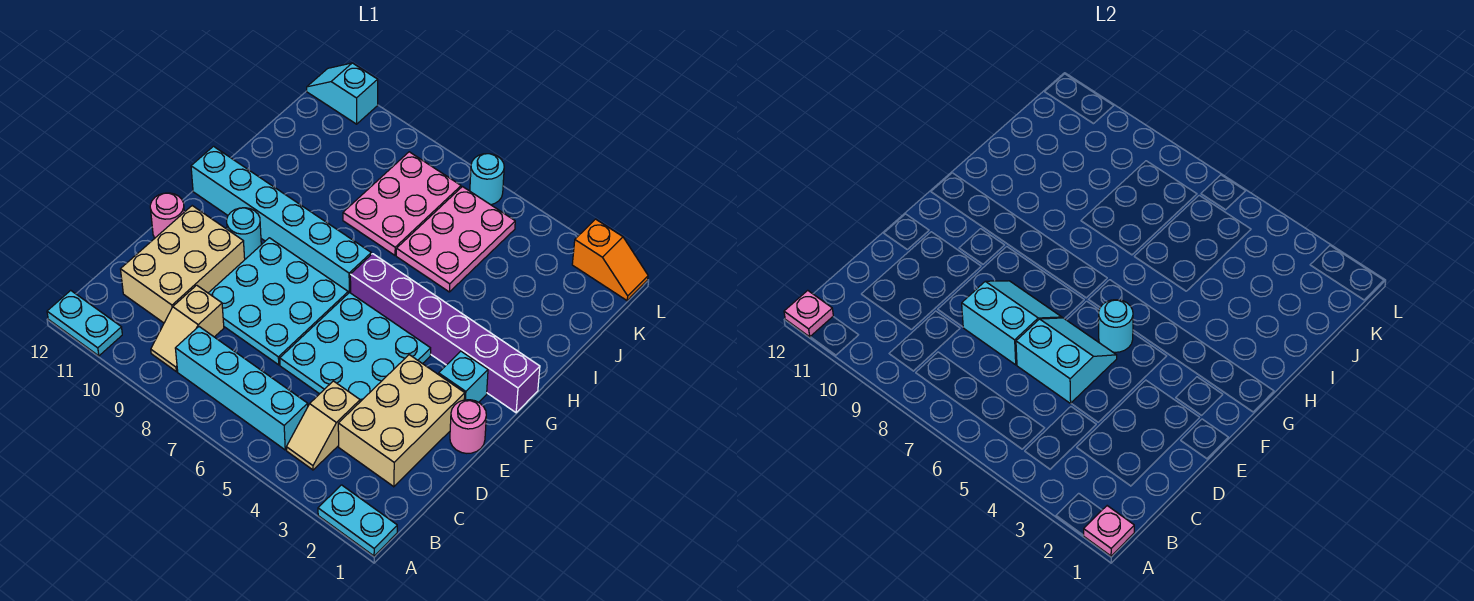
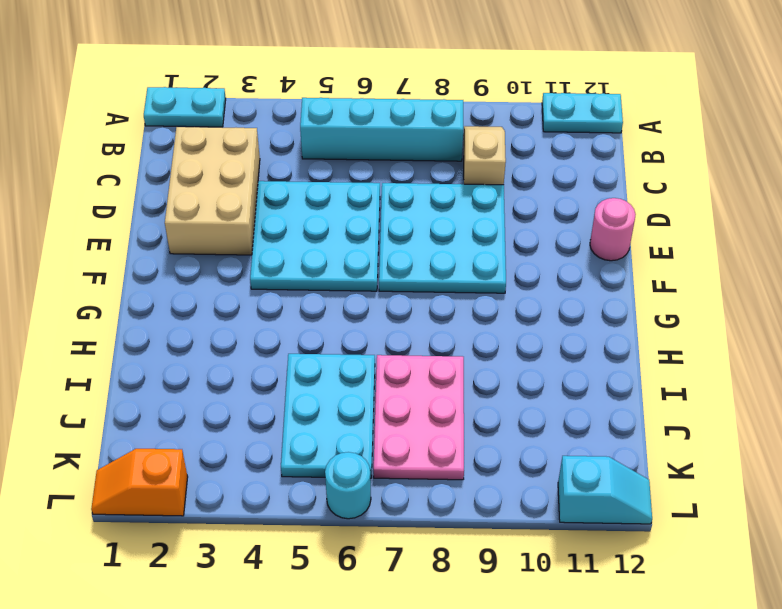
cyan plate I5:K6 level 1 -> pink plate I5:K6 level 1
none -> tan slope B4:C4 level 1 top C
none -> tan brick C10:E11 level 1
none -> pink round brick E1 level 1

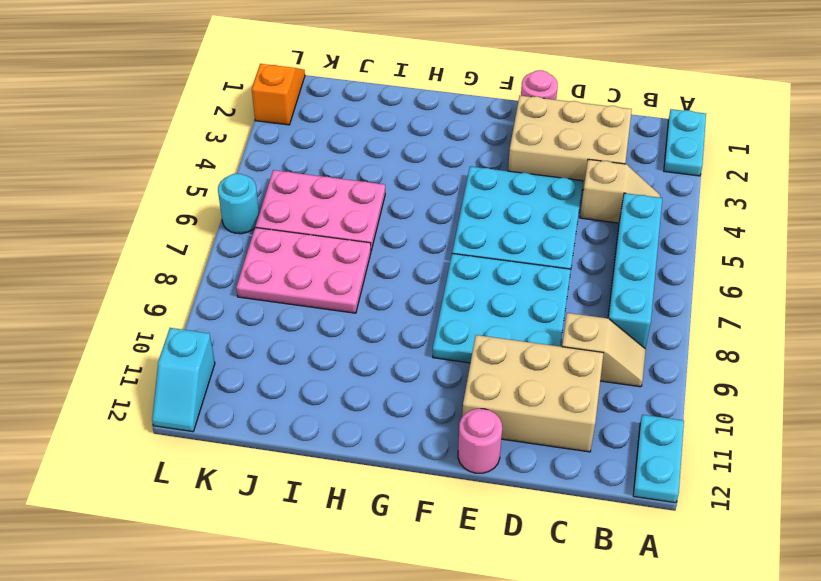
none -> cyan brick F2 level 1
none -> cyan round brick F10 level 1
none -> purple brick G1:G6 level 1

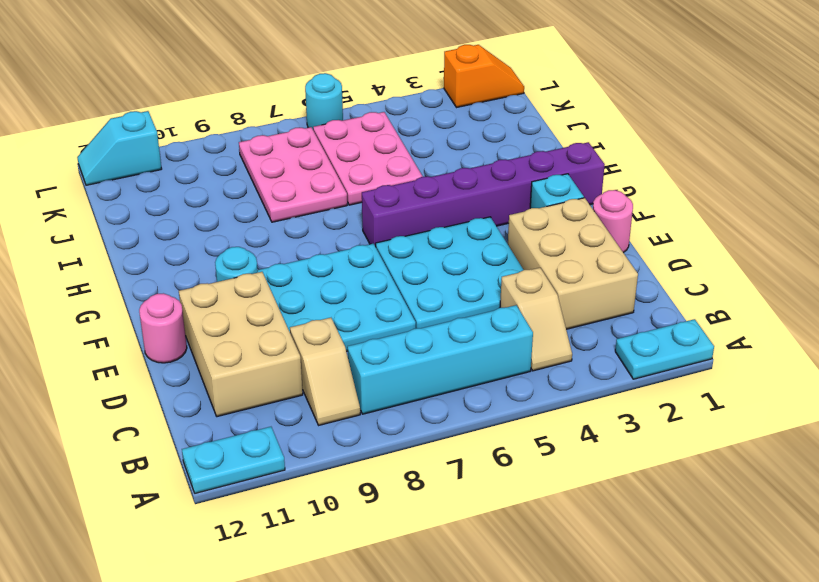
none -> cyan brick G7:G12 level 1
none -> pink plate A1 level 2
none -> pink plate A12 level 2

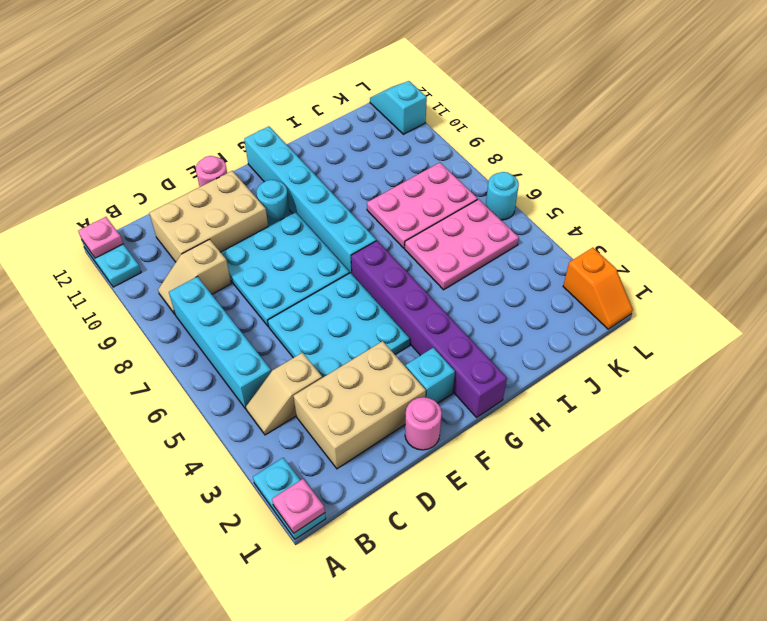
none -> cyan slope D5:E6 level 2 top D
none -> cyan slope D7:E8 level 2 top D
none -> cyan round brick F5 level 2

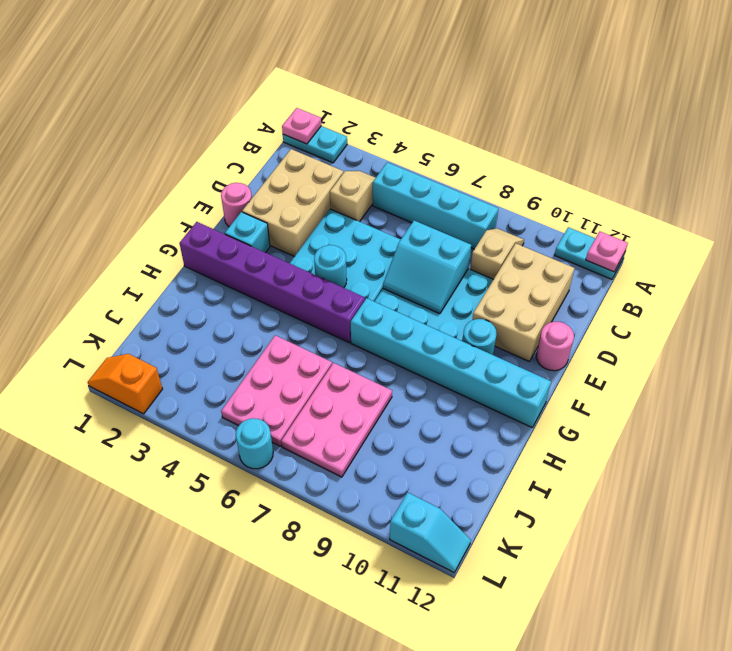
none -> cyan slope D5:E6 level 2 top D

